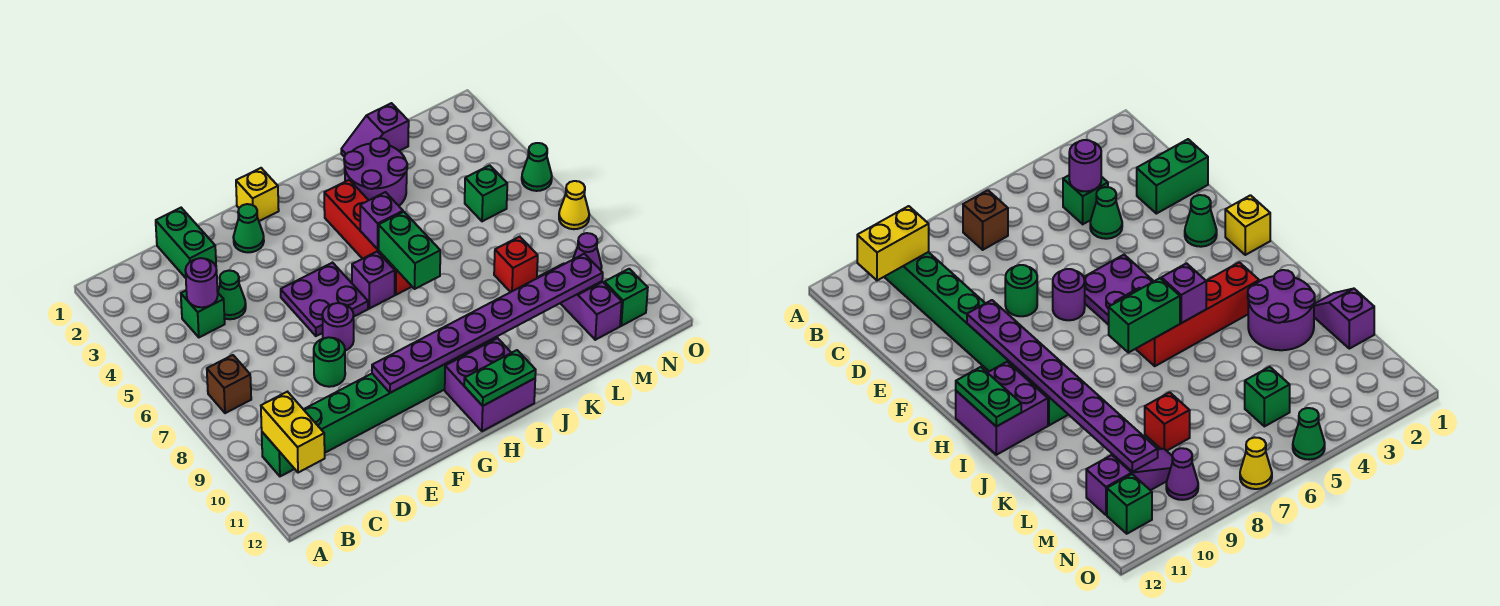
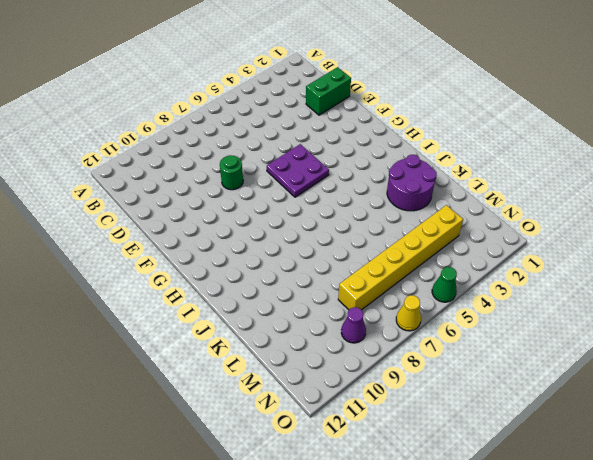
yellow brick M3:M8 level 1 -> green brick M5 level 1
none -> brown brick B7 level 1
none -> green brick B10:I10 level 1
none -> green brick C4 level 1

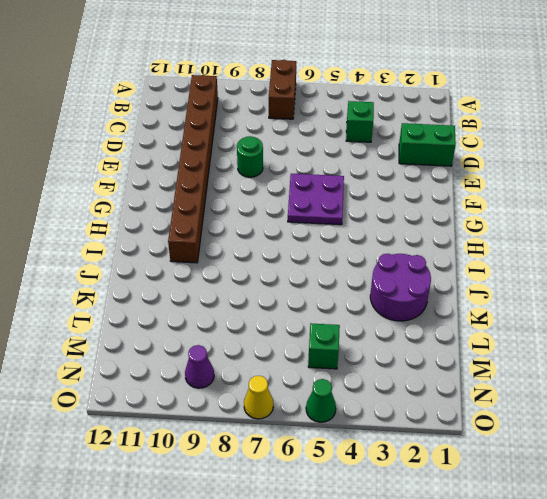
brown brick A7:B7 level 1 -> brown brick B7 level 1
brown brick B10:I10 level 1 -> green brick B10:I10 level 1
none -> green cone D4 level 1
none -> green cone F2 level 1
none -> purple round brick F7 level 1

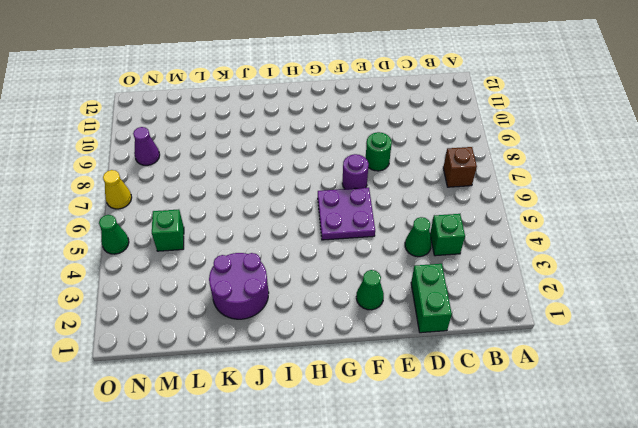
none -> green brick B10:I10 level 1
none -> yellow brick G1 level 1
none -> purple brick H6 level 1

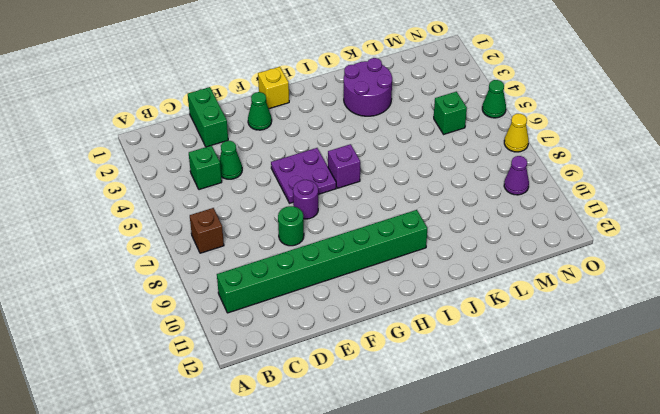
none -> purple brick H11:I12 level 1
none -> red brick I3:I6 level 1
none -> purple slope K1:L1 level 1 top L

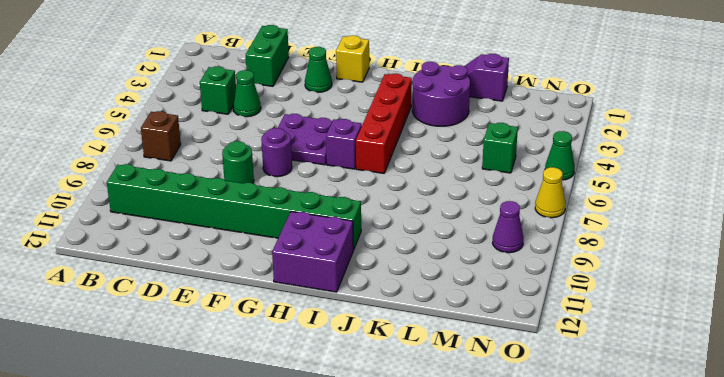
none -> red brick L8 level 1
none -> purple slope M9:M11 level 1 top 11
none -> green brick N11 level 1

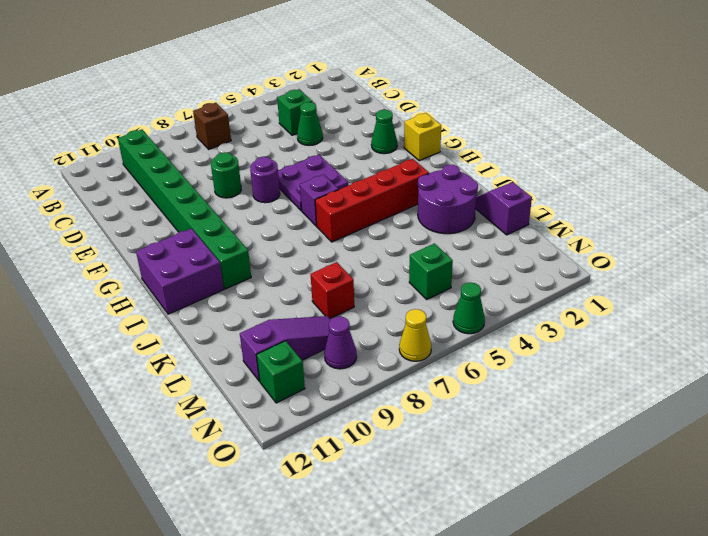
none -> green brick D1:D2 level 1
none -> yellow brick B10:B11 level 2
none -> purple round brick C4 level 2

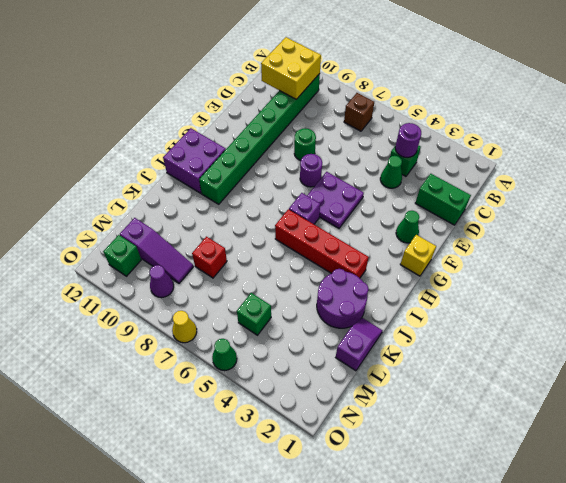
yellow brick B10:C11 level 2 -> yellow brick B10:B11 level 2
none -> purple plate F10:M10 level 2
none -> green plate H12:I12 level 2
none -> purple brick I5 level 2

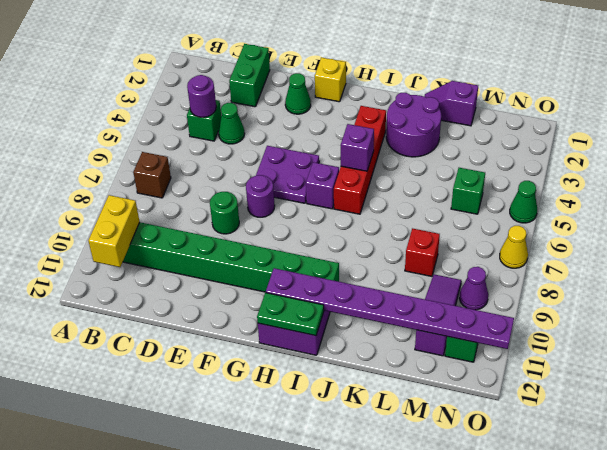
purple plate H11:O11 level 2 -> purple plate F10:M10 level 2
none -> green brick I6:I7 level 2

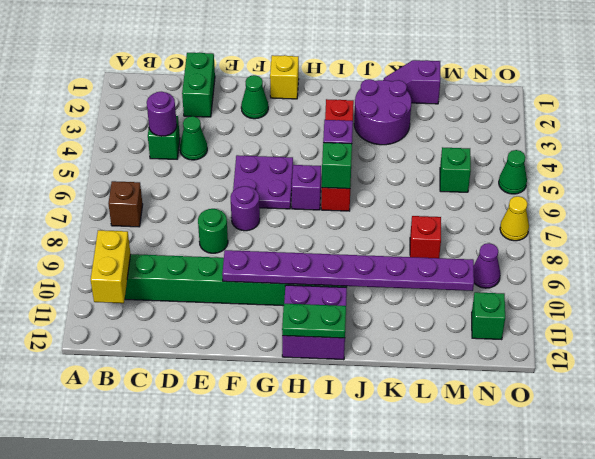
green brick I6 level 2 -> green brick I6:I7 level 2
none -> purple slope M9:M11 level 1 top 11

